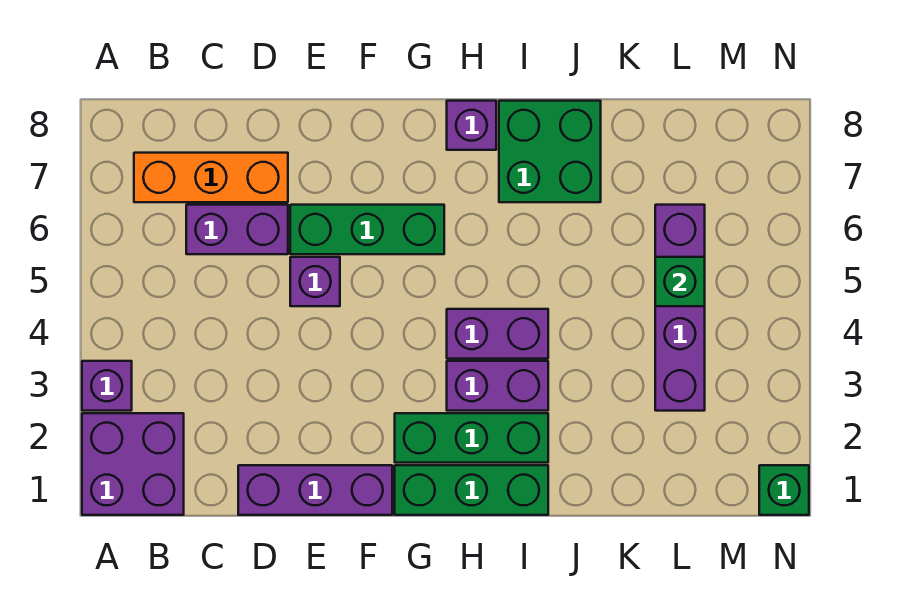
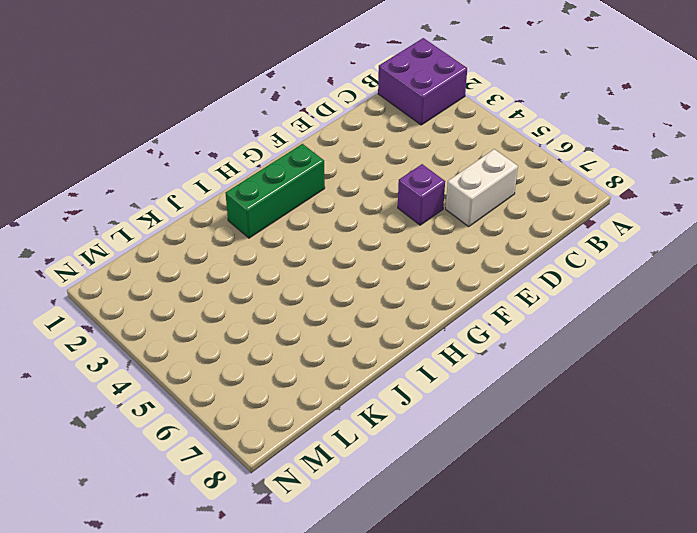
white brick C6:D6 level 1 -> purple brick C6:D6 level 1
none -> purple brick A3 level 1
none -> orange brick B7:D7 level 1
none -> purple brick D1:F1 level 1

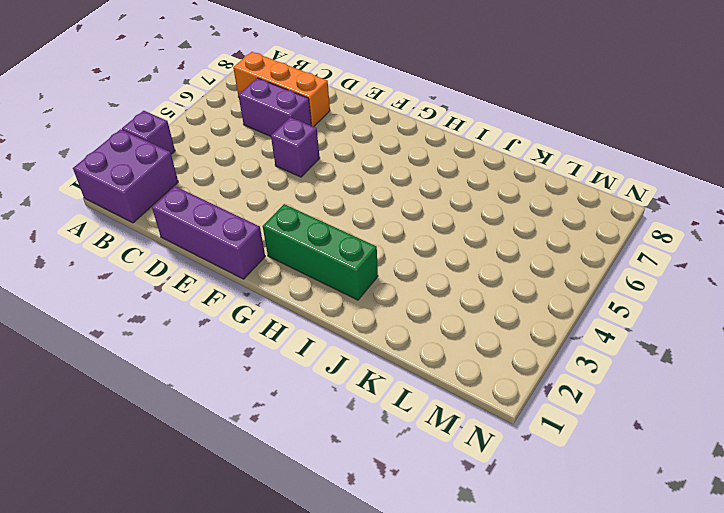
none -> green brick E6:G6 level 1
none -> green brick G1:I1 level 1
none -> purple brick H3:I3 level 1

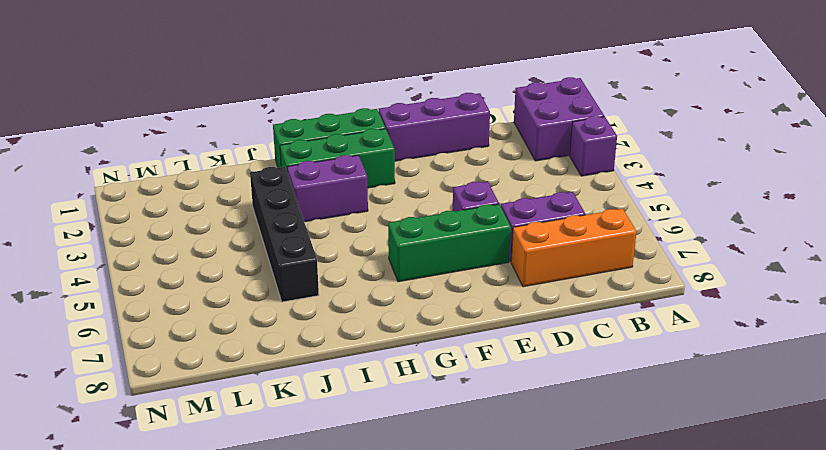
black brick J3:J6 level 1 -> none
none -> purple brick H4:I4 level 1
none -> purple brick H8 level 1
none -> green brick I7:J8 level 1

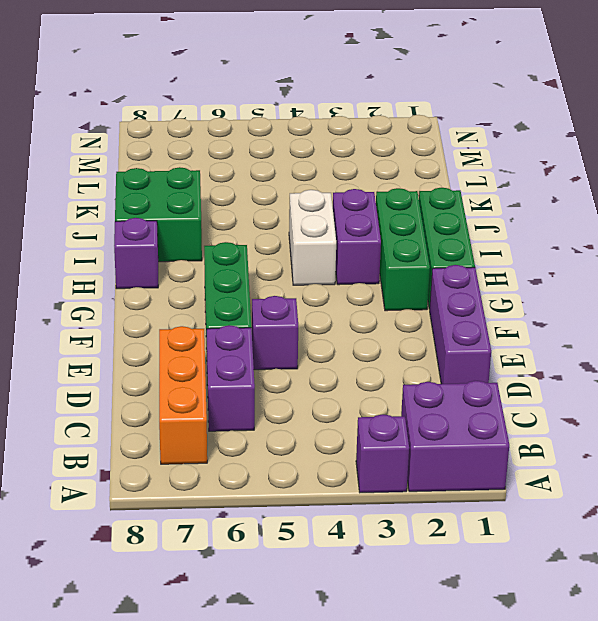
white brick H4:I4 level 1 -> purple brick H4:I4 level 1
none -> purple brick L3:L6 level 1
none -> green brick N1 level 1
none -> green brick L5 level 2

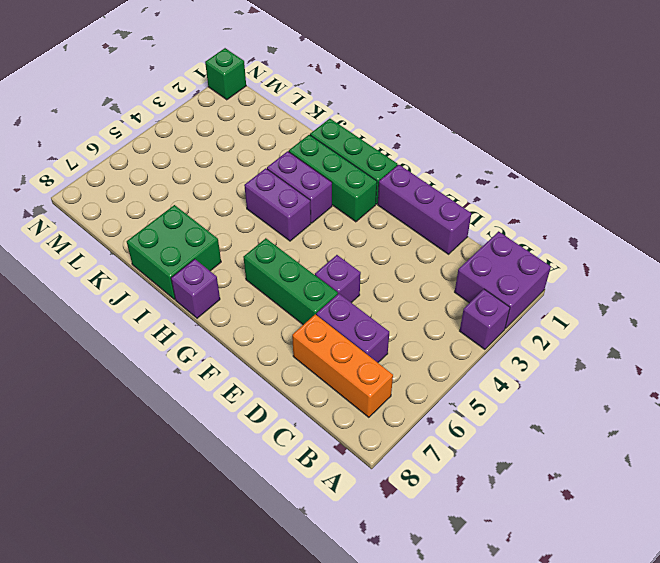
none -> purple brick L3:L6 level 1
none -> green brick L5 level 2

